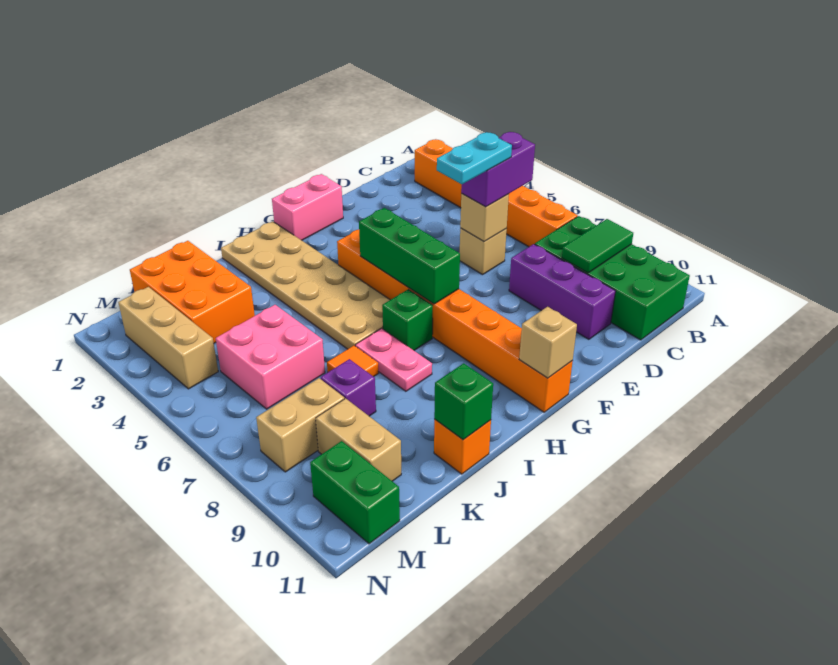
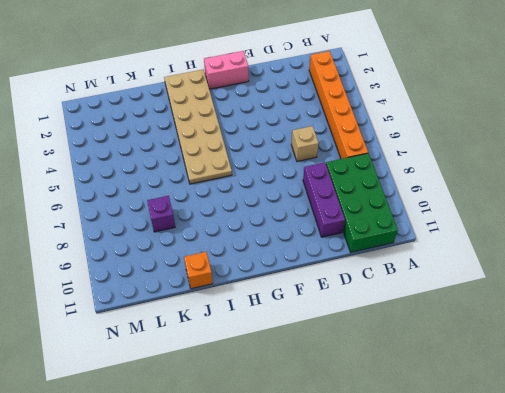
none -> orange brick G4:G11 level 1
none -> green brick H7 level 1
none -> pink plate I7:I8 level 1

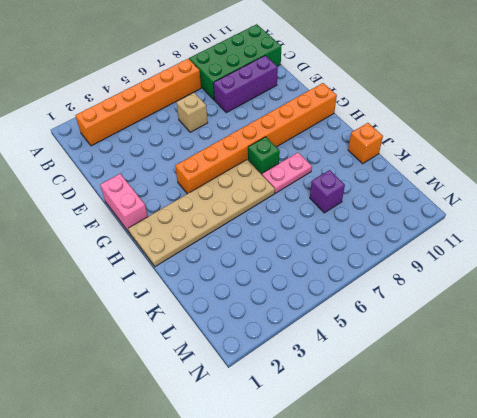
none -> orange tile J7 level 1
none -> orange brick K1:L3 level 1
none -> pink brick K5:L6 level 1

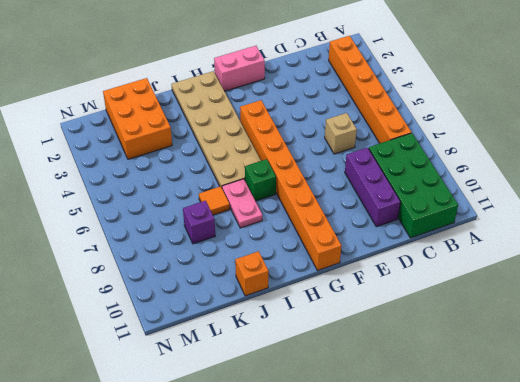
none -> pink brick K5:L6 level 1
none -> tan brick L8:M8 level 1
none -> tan brick L9:L10 level 1

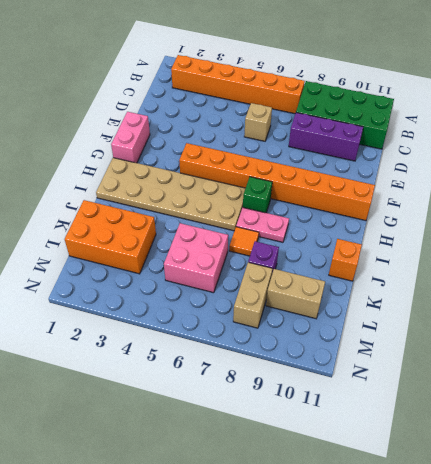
none -> tan brick M2:M4 level 1
none -> green brick M10:M11 level 1
none -> green tile B9:C9 level 2

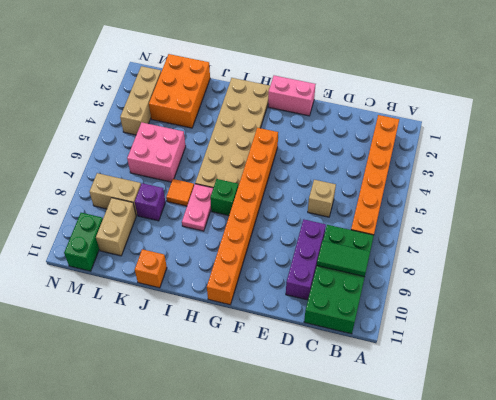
none -> tan brick D6 level 2
none -> green brick G5:G7 level 2
none -> tan brick G11 level 2

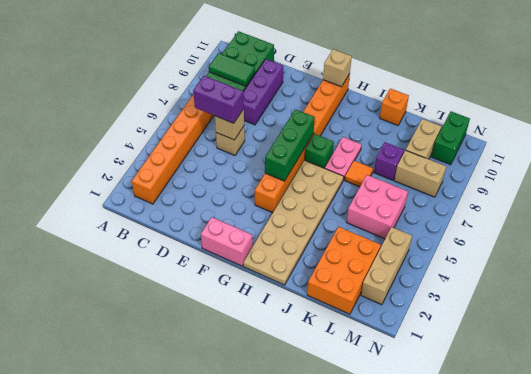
none -> green brick J11 level 2
none -> cyan plate D6:E6 level 4

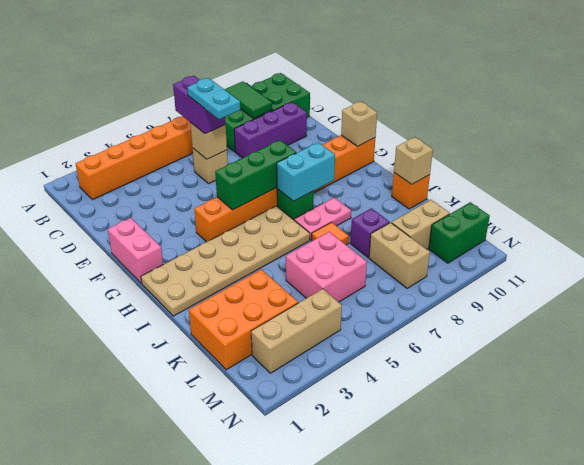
cyan brick H7:H8 level 2 -> none
tan brick J11 level 2 -> green brick J11 level 2

